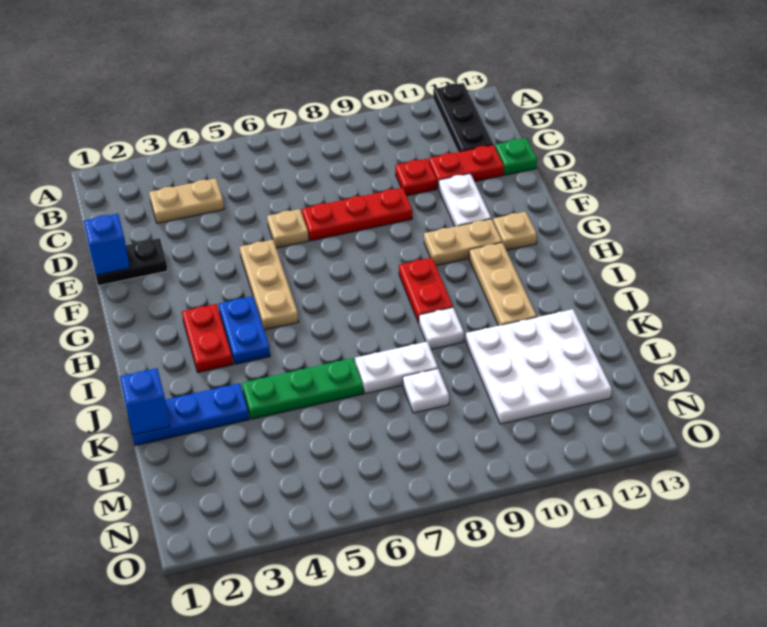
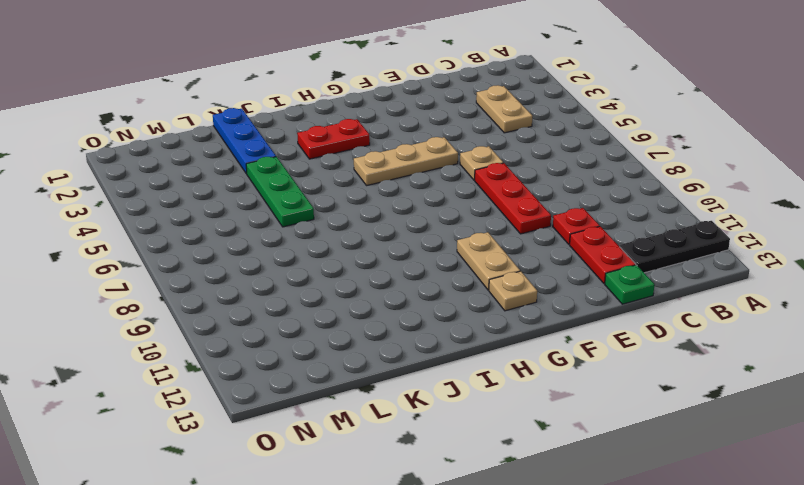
none -> black plate E1:E2 level 1
none -> white plate E11:F11 level 1
none -> blue plate H4:I4 level 1

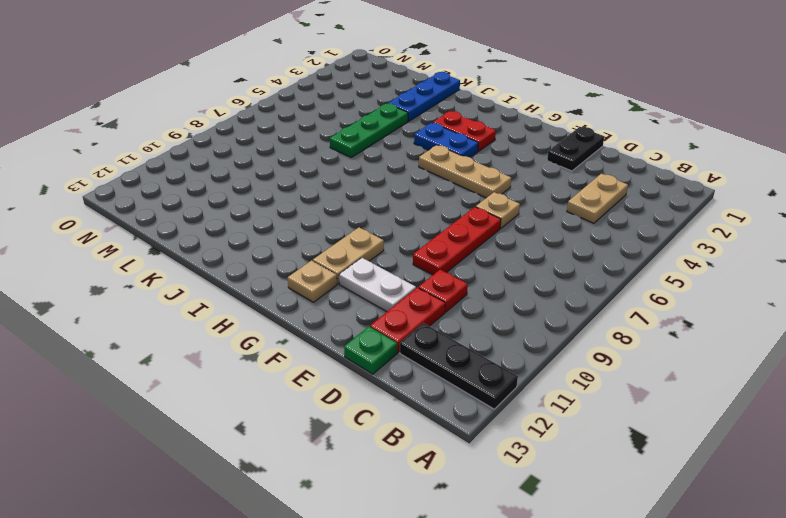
none -> red plate H9:I9 level 1
none -> tan plate H11:J11 level 1
none -> white plate J9 level 1

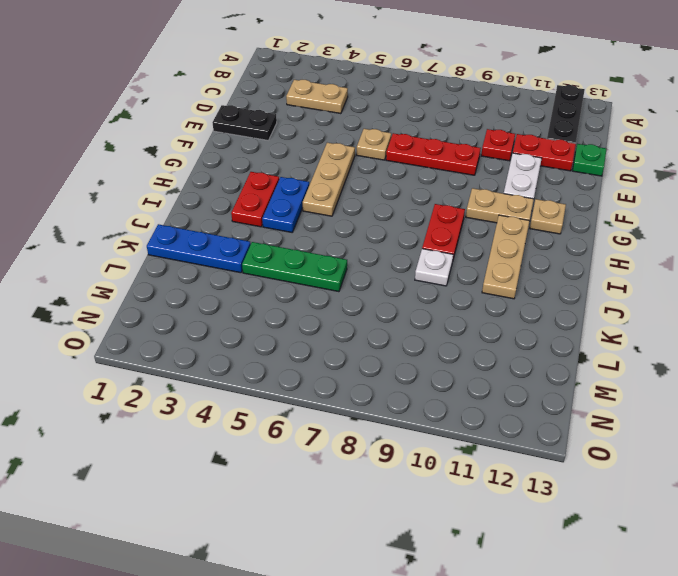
none -> white plate K7:K8 level 1
none -> white plate K10:M12 level 1
none -> white plate L8 level 1

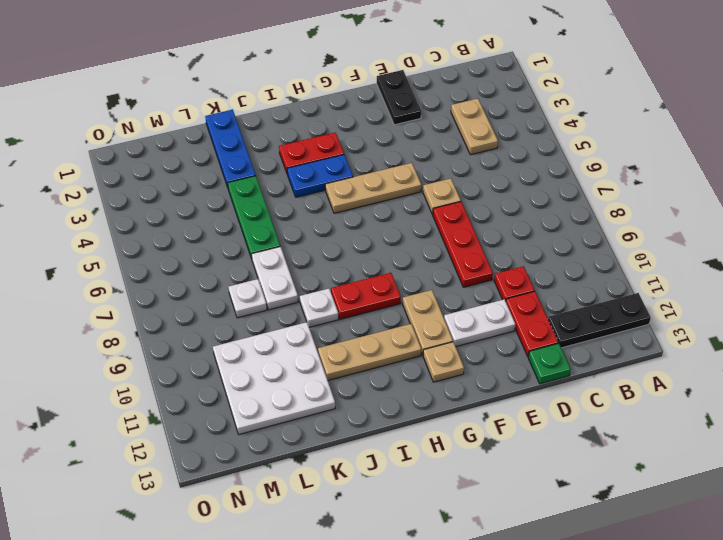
none -> blue brick E1 level 2
none -> blue brick K1 level 2

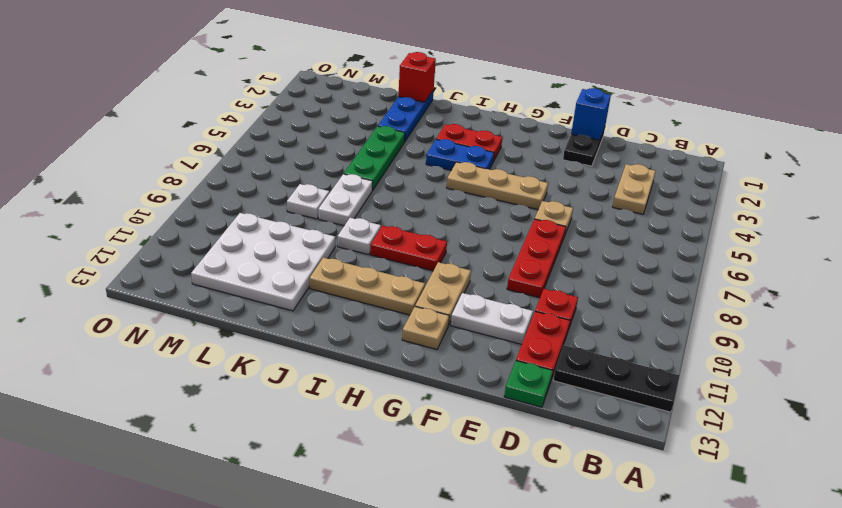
red brick K1 level 2 -> blue brick K1 level 2

